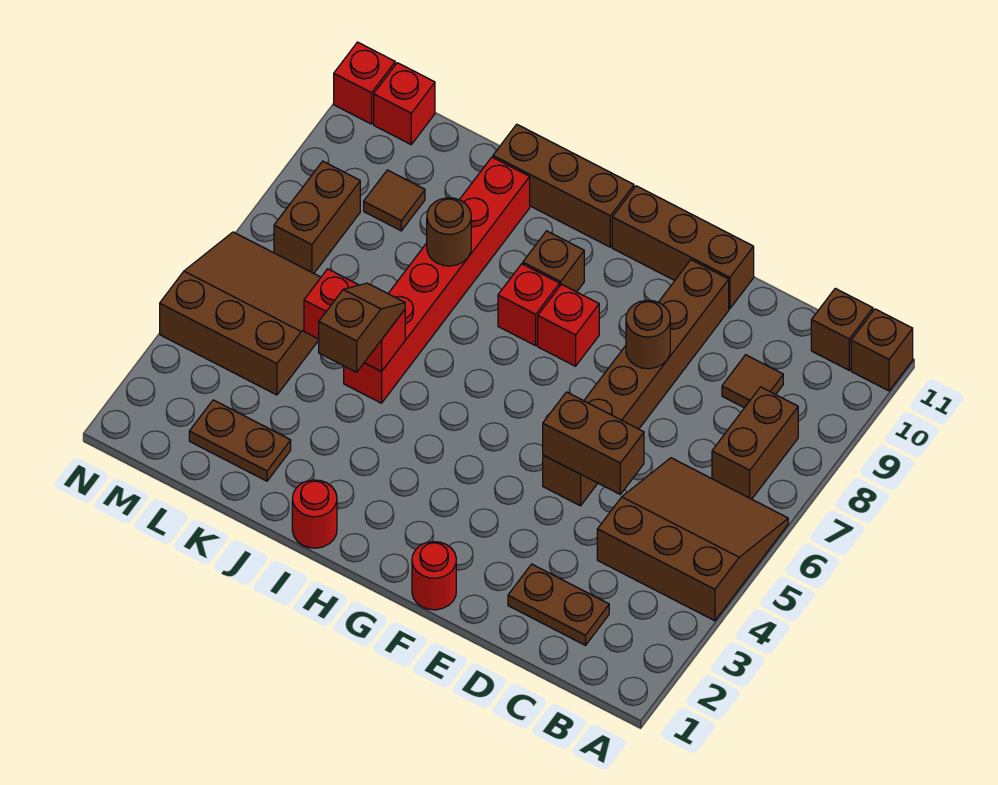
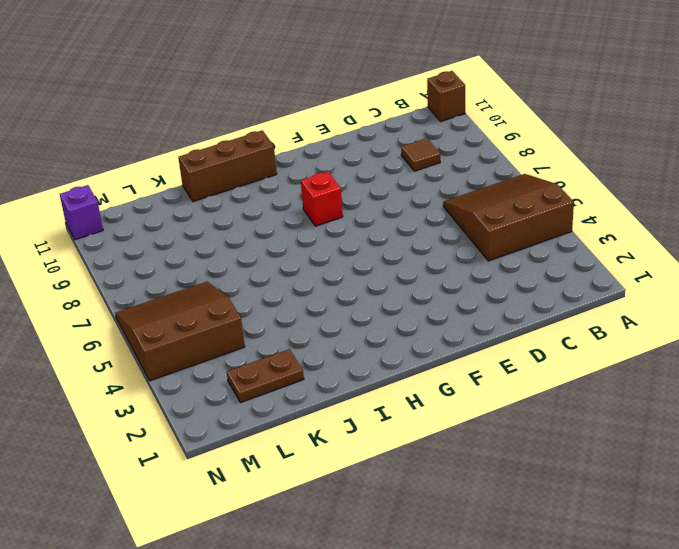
purple brick N11 level 1 -> red brick N11 level 1
none -> brown brick B7:B8 level 1
none -> brown brick B11 level 1
none -> brown plate C2:D2 level 1

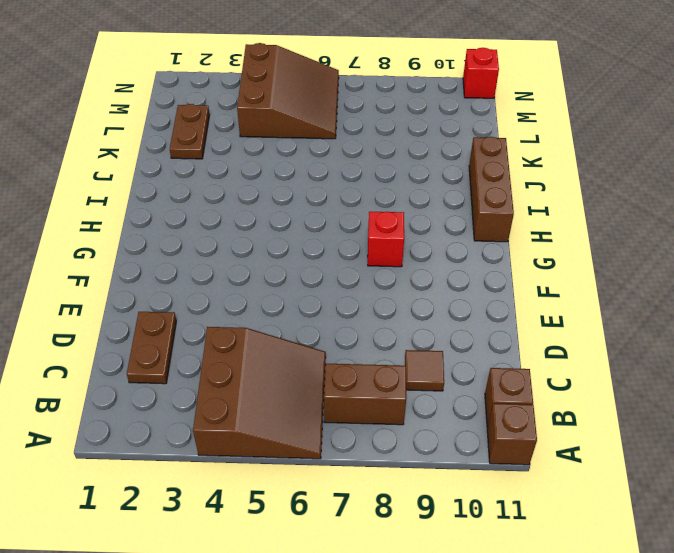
none -> brown brick E5:E10 level 1
none -> brown brick E11:G11 level 1
none -> red round brick F1 level 1

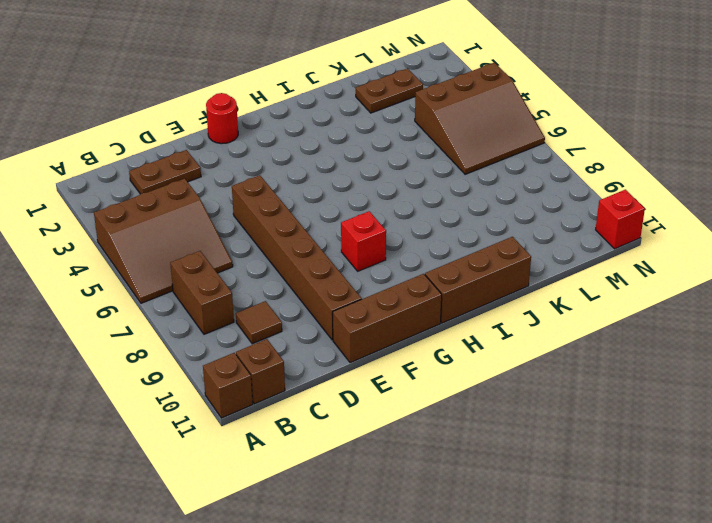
none -> red brick H8 level 1
none -> brown brick H9 level 1
none -> red round brick I1 level 1

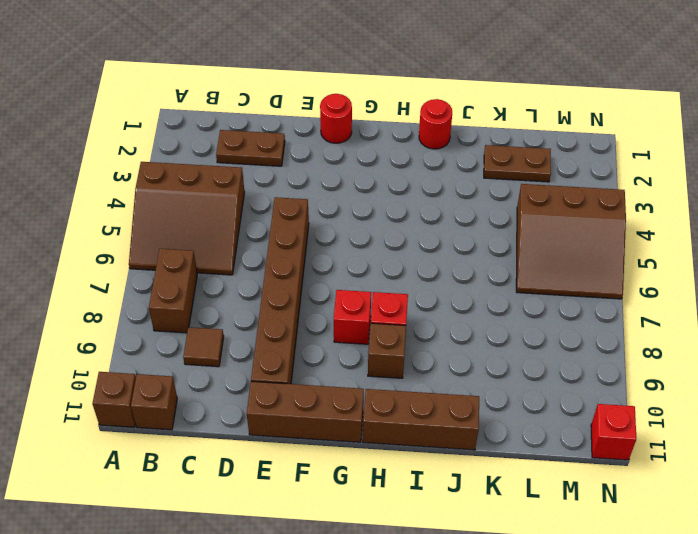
none -> red brick J5:J10 level 1
none -> brown tile L9 level 1
none -> brown brick M7:M8 level 1

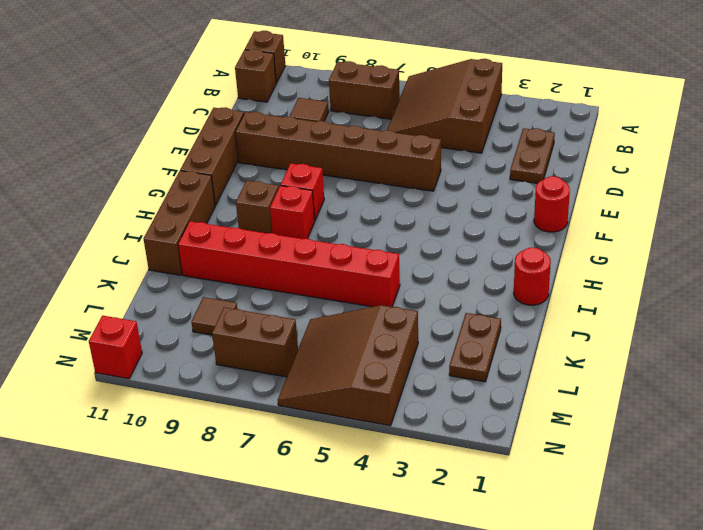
none -> red brick M11 level 1
none -> brown brick D5:E5 level 2
none -> brown round brick E8 level 2

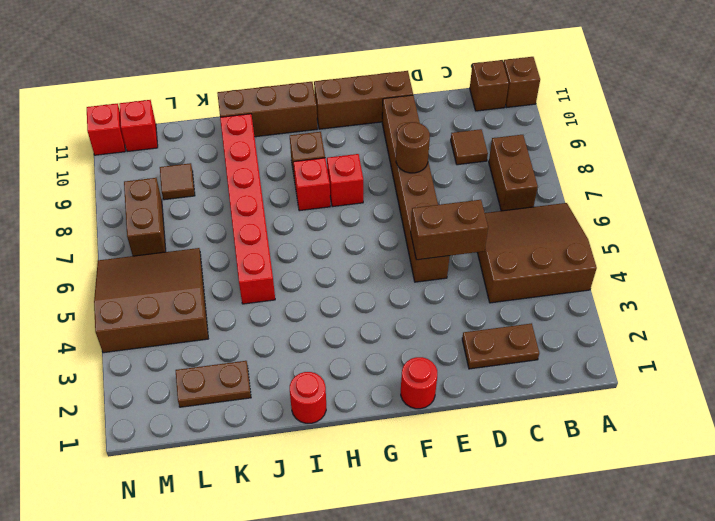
none -> red brick J5:K5 level 2
none -> brown round brick J8 level 2
none -> brown slope J4:J5 level 3 top 4

